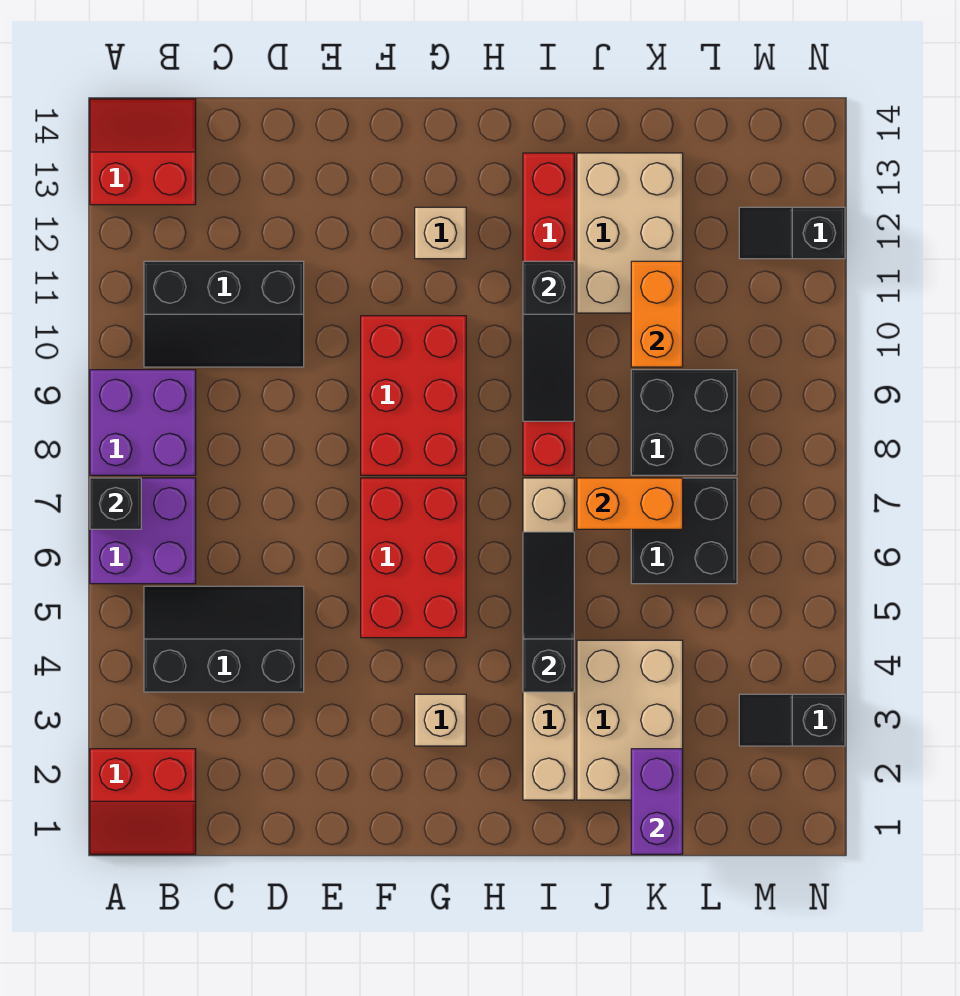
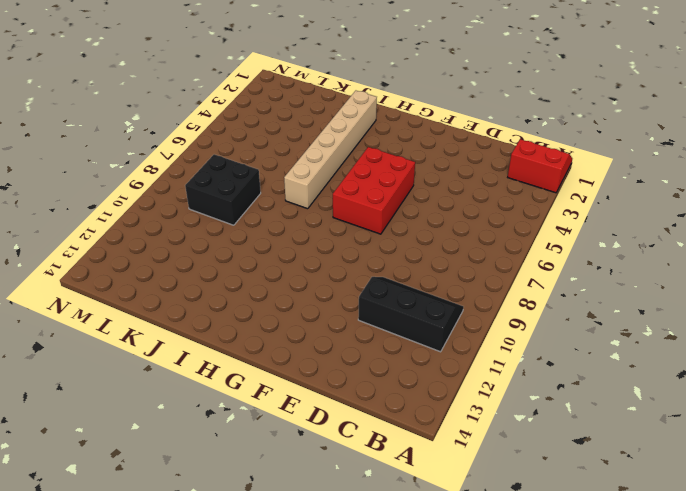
none -> purple brick A6:B7 level 1
none -> purple brick A8:B9 level 1
none -> red slope A13:B14 level 1 top 13

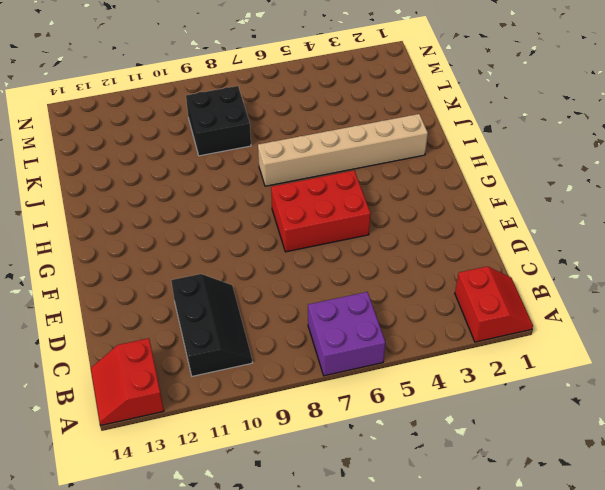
none -> purple brick A8:B9 level 1
none -> black slope B4:D5 level 1 top 4
none -> red brick F8:G10 level 1

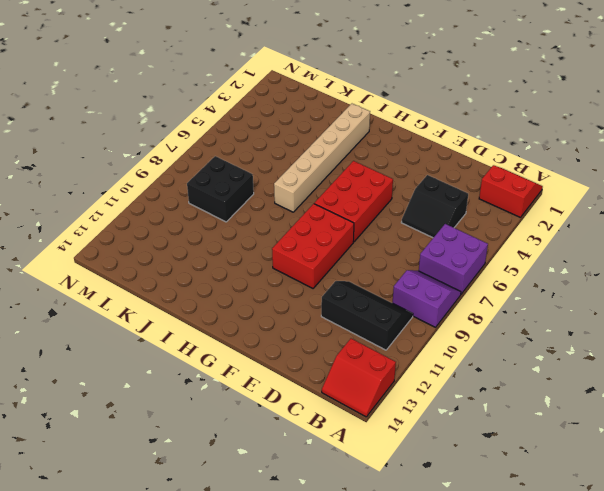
purple slope A8:B9 level 1 top 9 -> purple brick A8:B9 level 1
black slope C4:D5 level 1 top 4 -> black slope B4:D5 level 1 top 4
none -> tan brick G3 level 1
none -> tan brick G12 level 1
none -> red brick I8:I13 level 1

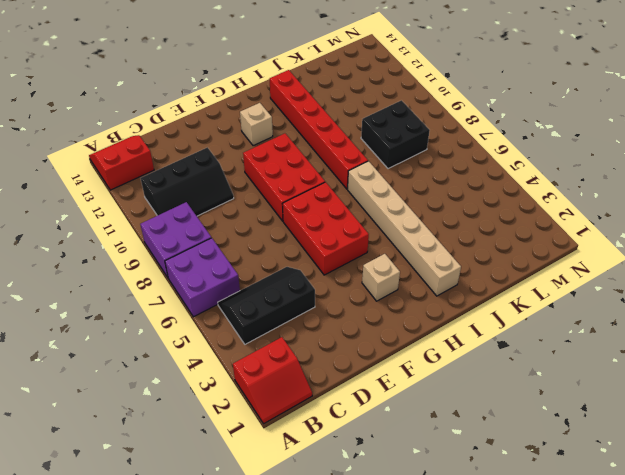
none -> tan brick J2:K4 level 1
none -> tan brick J11:K13 level 1
none -> black brick K6:L7 level 1

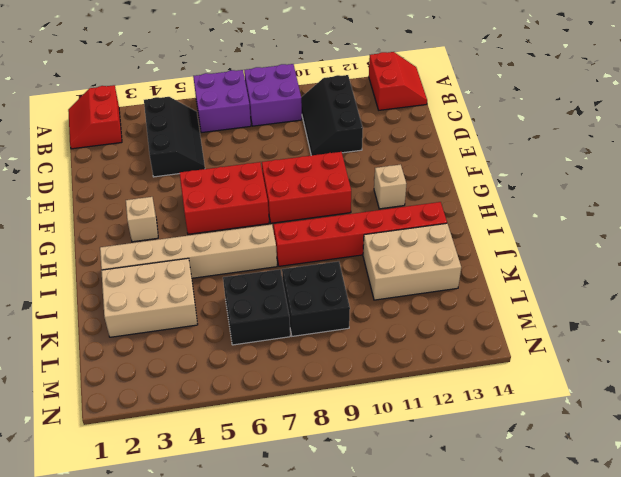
none -> black slope M3:N3 level 1 top N
none -> black slope M12:N12 level 1 top N
none -> black brick A7 level 2

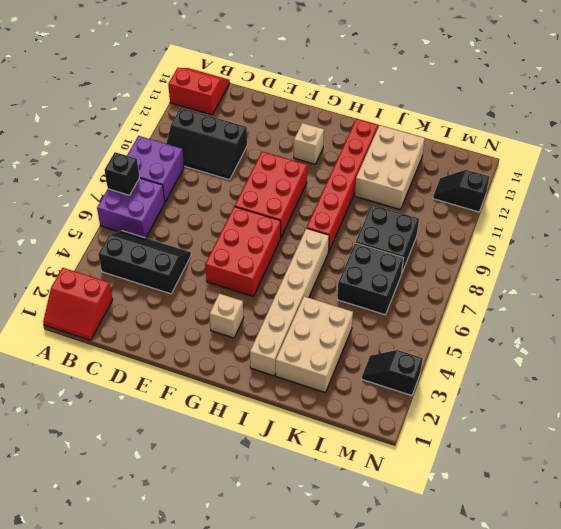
none -> black slope I4:I6 level 2 top 4
none -> black slope I9:I11 level 2 top 11
none -> orange brick J7:K7 level 2

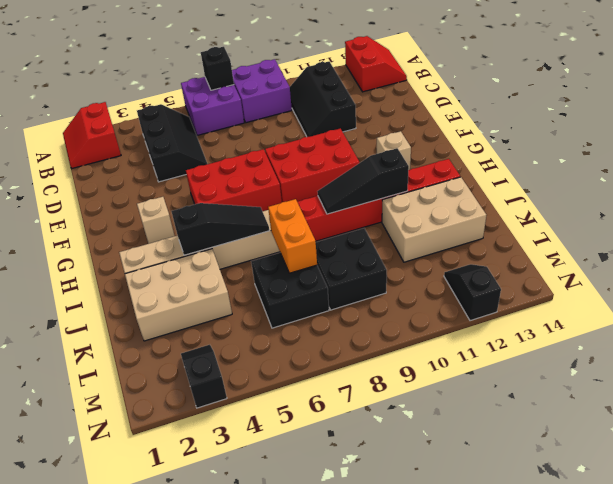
none -> purple brick K1:K2 level 2
none -> orange brick K10:K11 level 2

